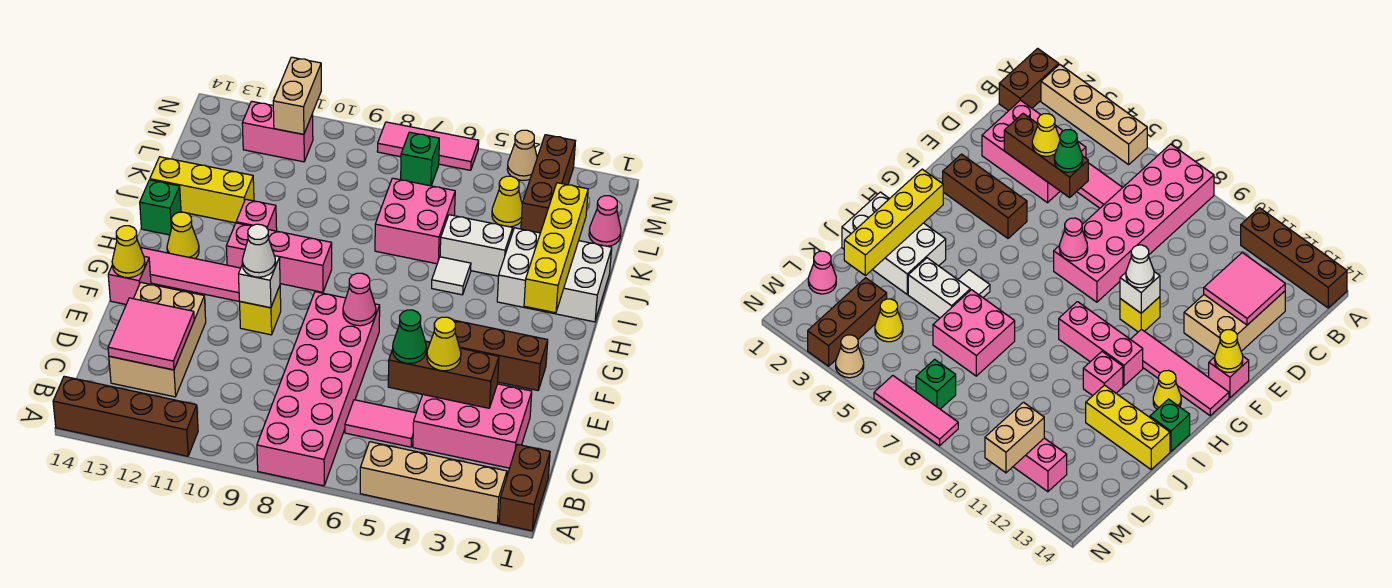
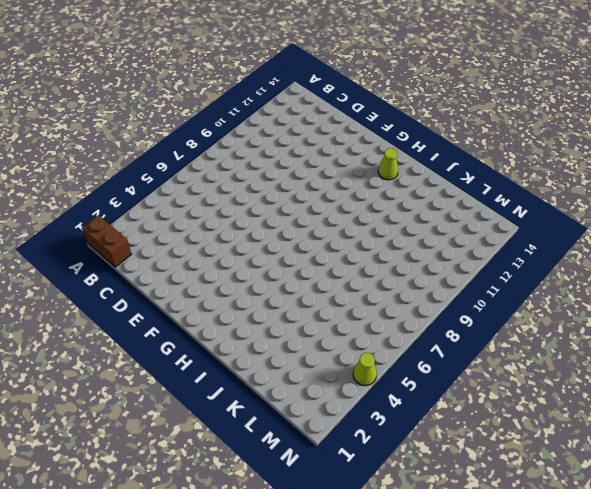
lime cone H13 level 1 -> yellow cone H13 level 1
lime cone N4 level 1 -> tan cone N4 level 1
none -> tan brick A2:A5 level 1
none -> pink brick A7:F8 level 1
none -> brown brick A11:A14 level 1
none -> pink brick C2:D4 level 1

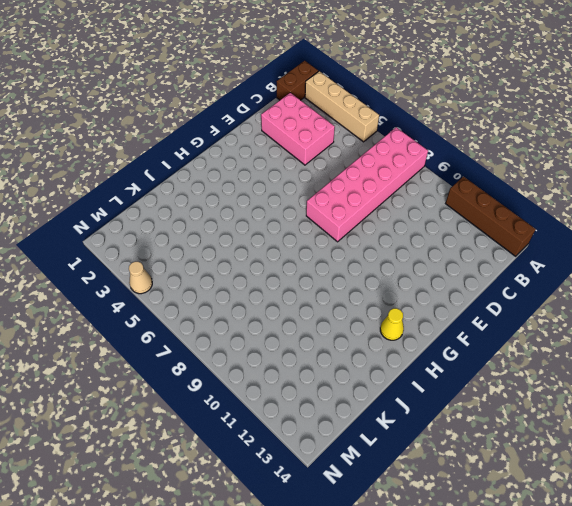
none -> pink tile C5:C6 level 1
none -> tan brick C12:E13 level 1
none -> brown brick F2:F4 level 1
none -> yellow brick F10 level 1

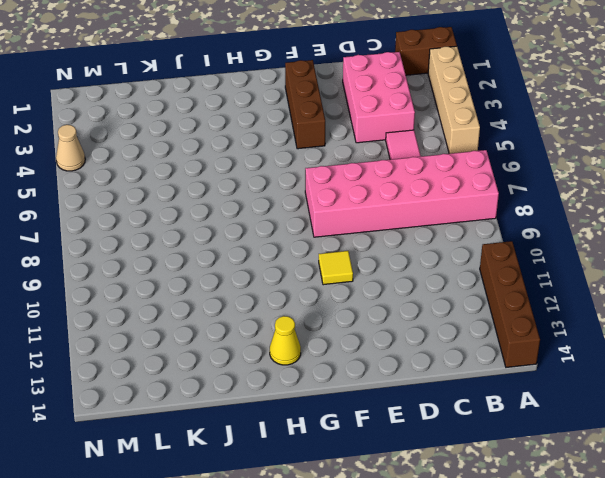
yellow tile F10 level 1 -> yellow brick F10 level 1
none -> tan brick C12:E13 level 1
none -> pink brick F14 level 1
none -> pink tile G11:G14 level 1
none -> pink brick H9:H11 level 1

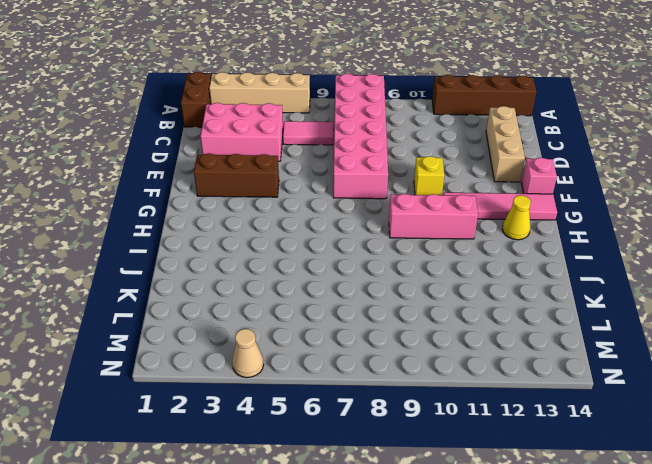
tan brick C13:E13 level 1 -> tan brick C12:E13 level 1
none -> white brick I1:J3 level 1
none -> white tile I5 level 1
none -> pink brick I11 level 1
none -> green brick I14 level 1

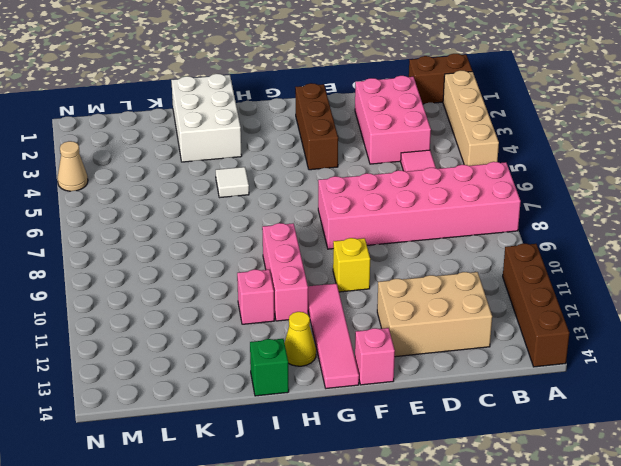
none -> white brick J4:J5 level 1
none -> pink brick J6:K7 level 1
none -> yellow brick J12:J14 level 1
none -> pink cone L1 level 1

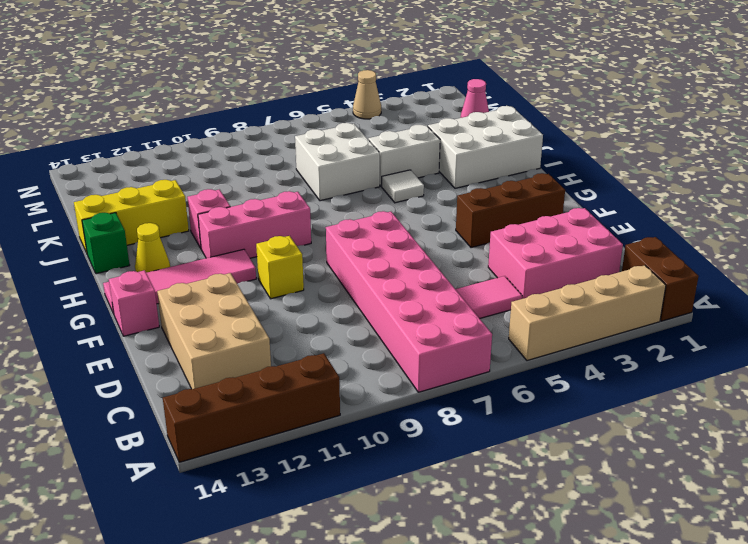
white brick J6:K7 level 1 -> pink brick J6:K7 level 1
none -> brown brick L3:N3 level 1
none -> yellow cone L4 level 1
none -> green brick M7 level 1
none -> pink brick M11:M12 level 1

